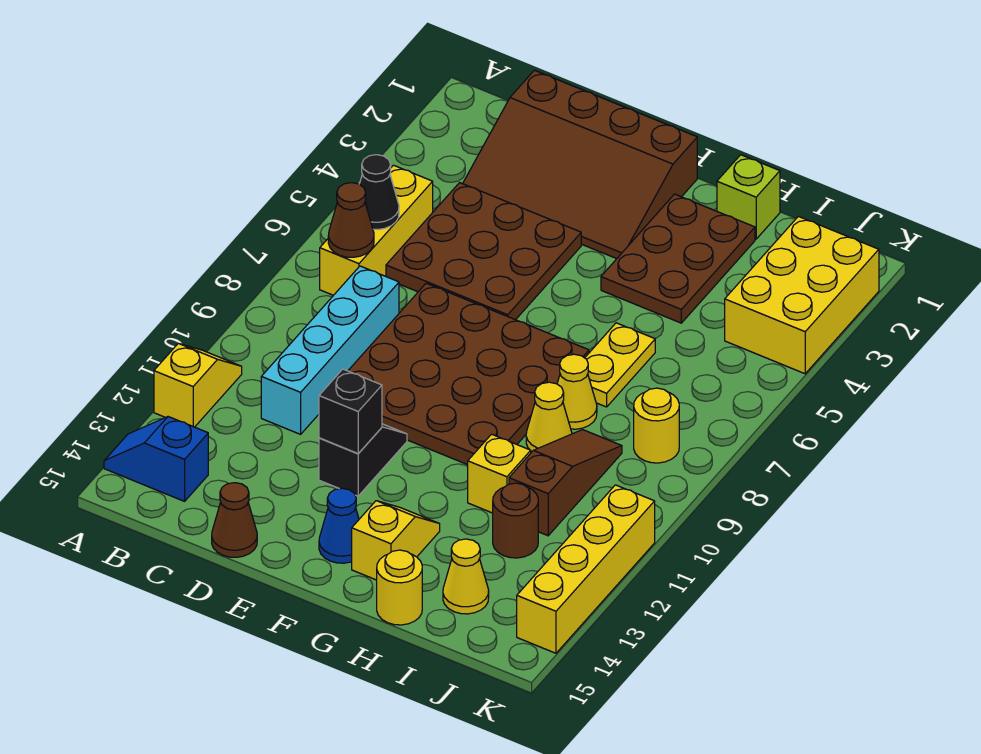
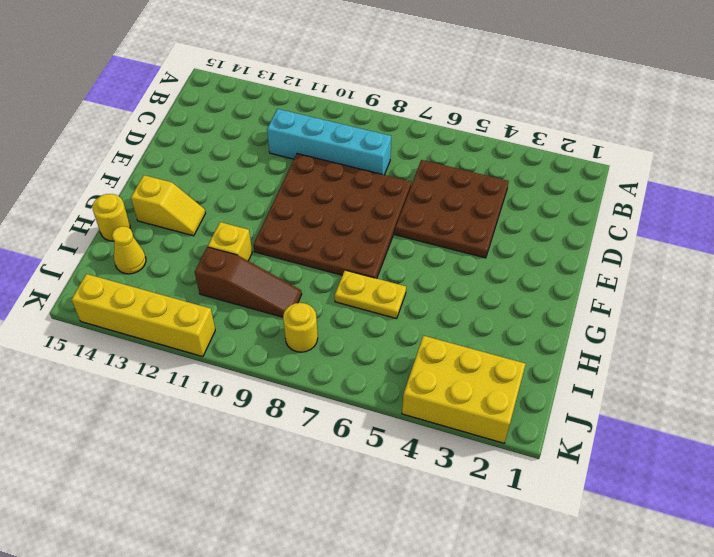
none -> yellow slope A11:A12 level 1 top 12
none -> blue slope A14:B14 level 1 top B
none -> yellow brick B5:B7 level 1

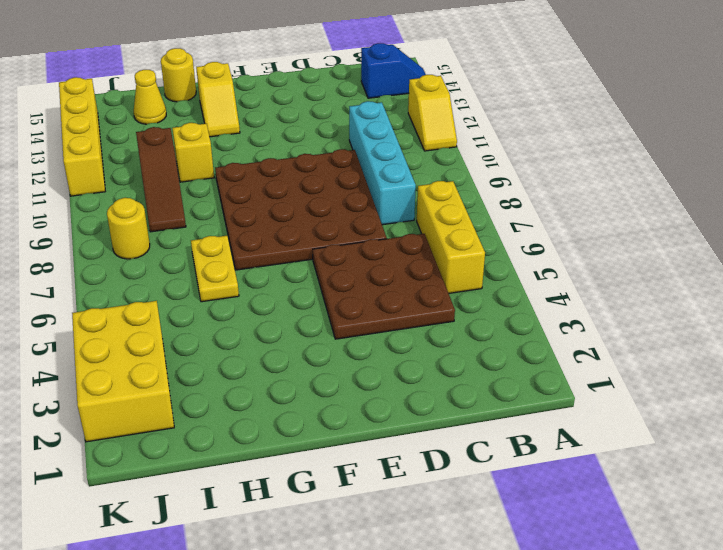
none -> brown slope C1:F3 level 1 top 1
none -> brown cone D15 level 1
none -> black slope E11:E12 level 1 top 12

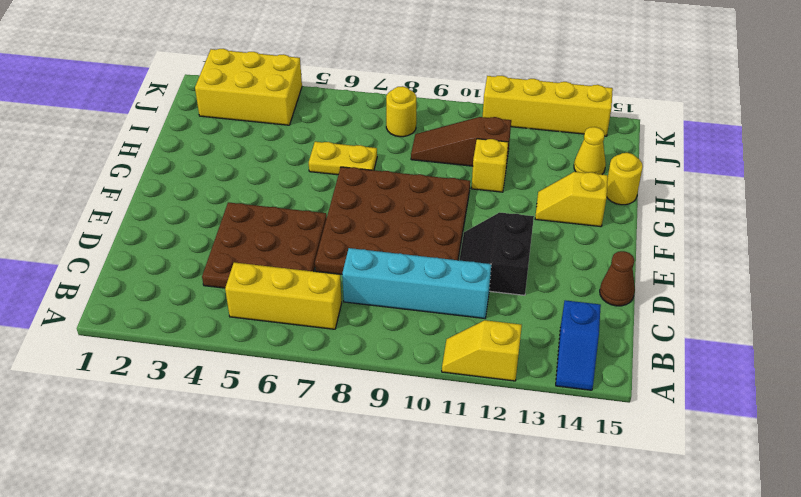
black slope D11:E12 level 1 top 12 -> black slope E11:E12 level 1 top 12
none -> brown slope C1:F3 level 1 top 1
none -> blue cone F14 level 1
none -> brown plate G2:H4 level 1

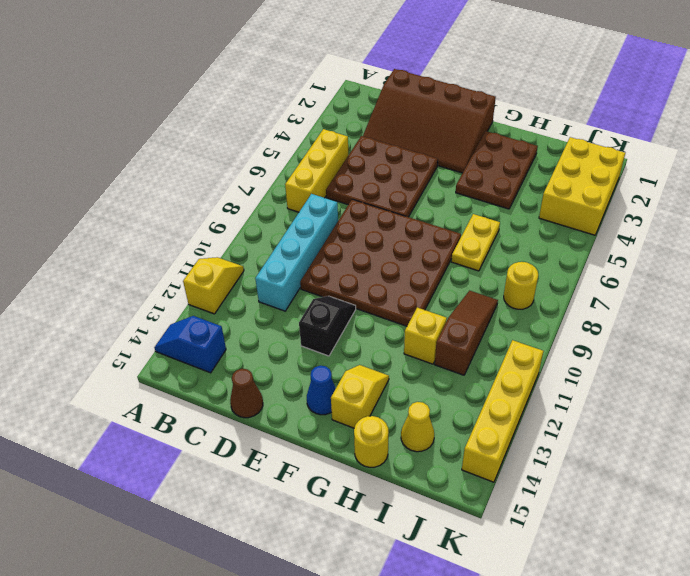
none -> lime brick H1 level 1
none -> yellow cone H8 level 1
none -> yellow cone H9 level 1

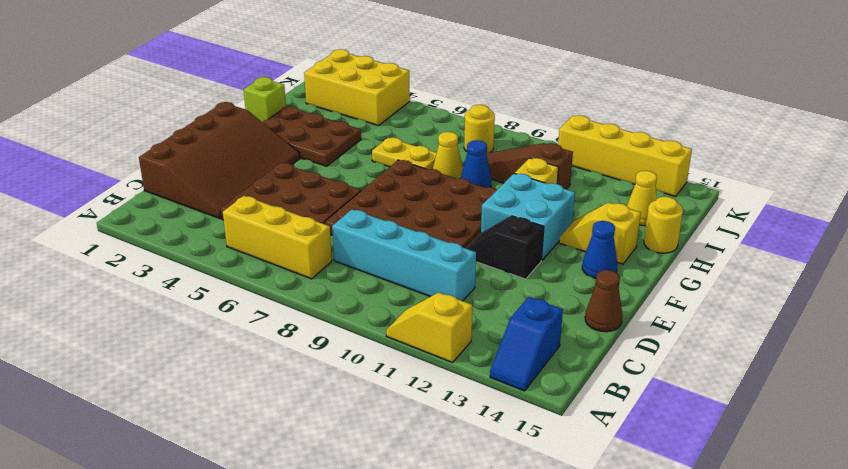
cyan brick F11:G12 level 1 -> none
blue cone H9 level 1 -> yellow cone H9 level 1
none -> brown round brick I12 level 1
none -> black cone B6 level 2
none -> brown cone B7 level 2

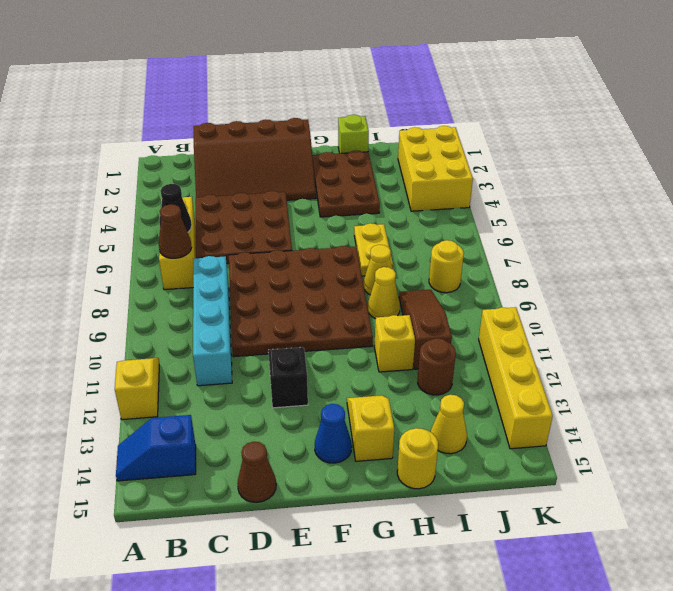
none -> black brick E12 level 2

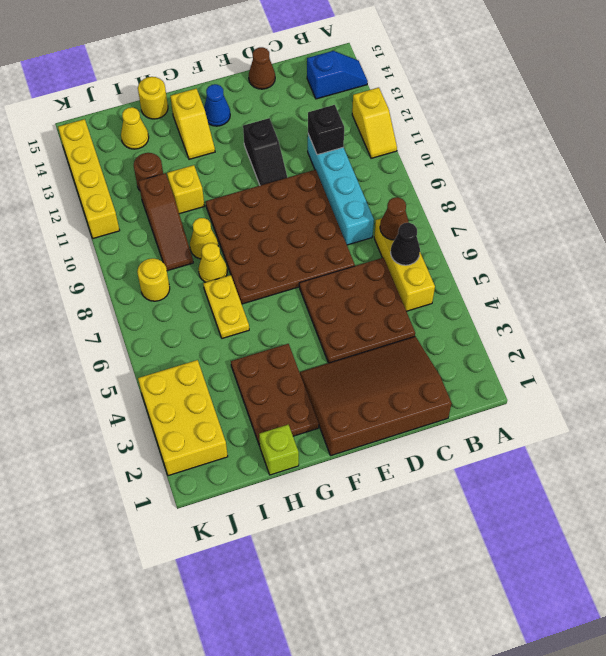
black brick C11 level 2 -> black brick E12 level 2

